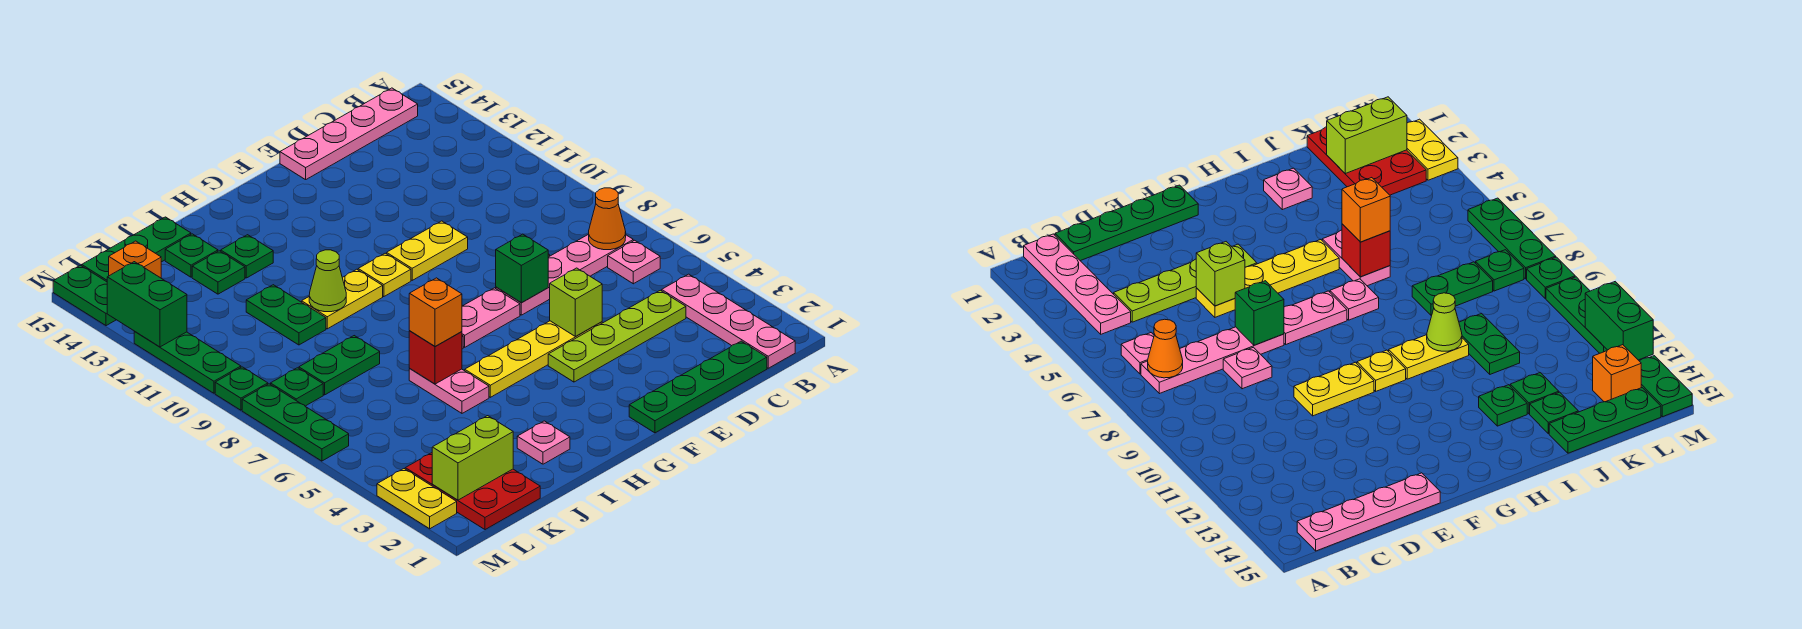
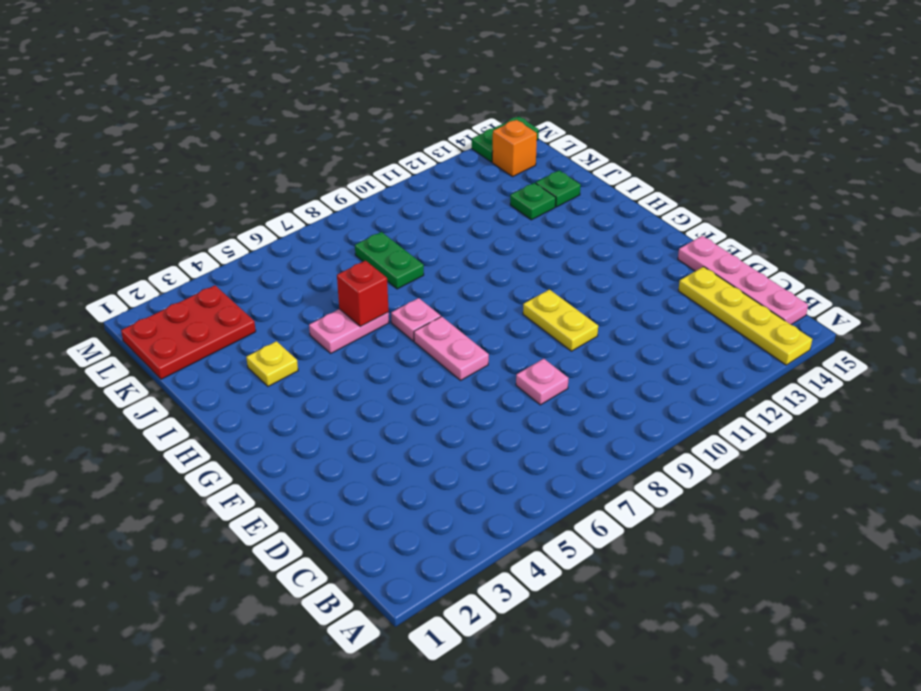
yellow plate A14:D14 level 1 -> yellow plate E5:H5 level 1
yellow plate I3 level 1 -> yellow plate G10 level 1
none -> pink plate B1:B4 level 1
none -> pink plate B6 level 1
none -> pink plate B7:E7 level 1
none -> green plate C1:F1 level 1

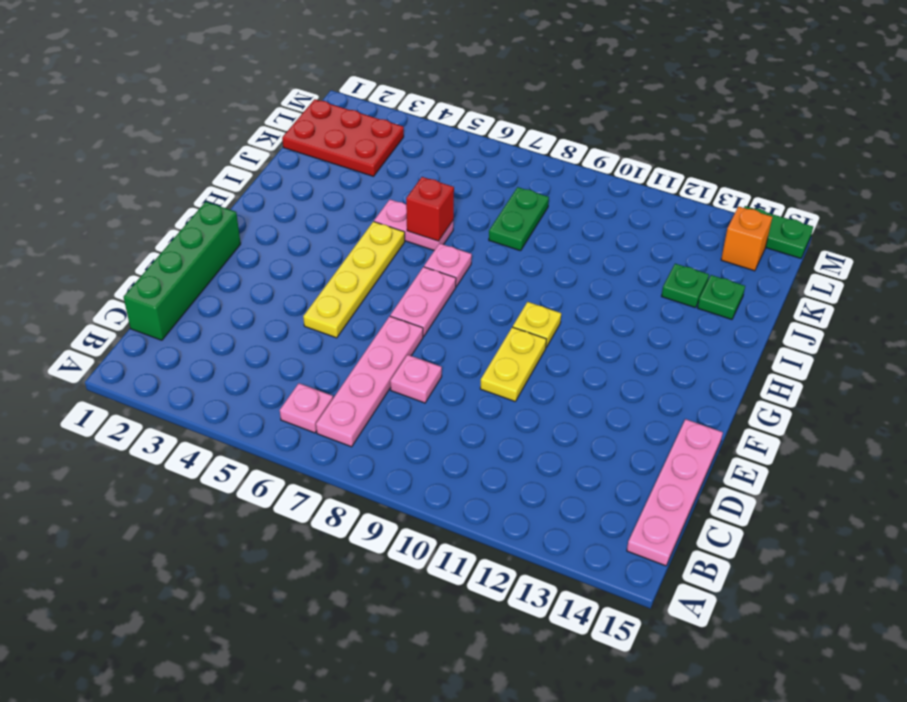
green brick C1:F1 level 1 -> green plate C1:F1 level 1
none -> pink plate B1:B4 level 1
none -> lime plate C4:F4 level 1
none -> yellow plate H10:I10 level 1
none -> pink plate I2 level 1

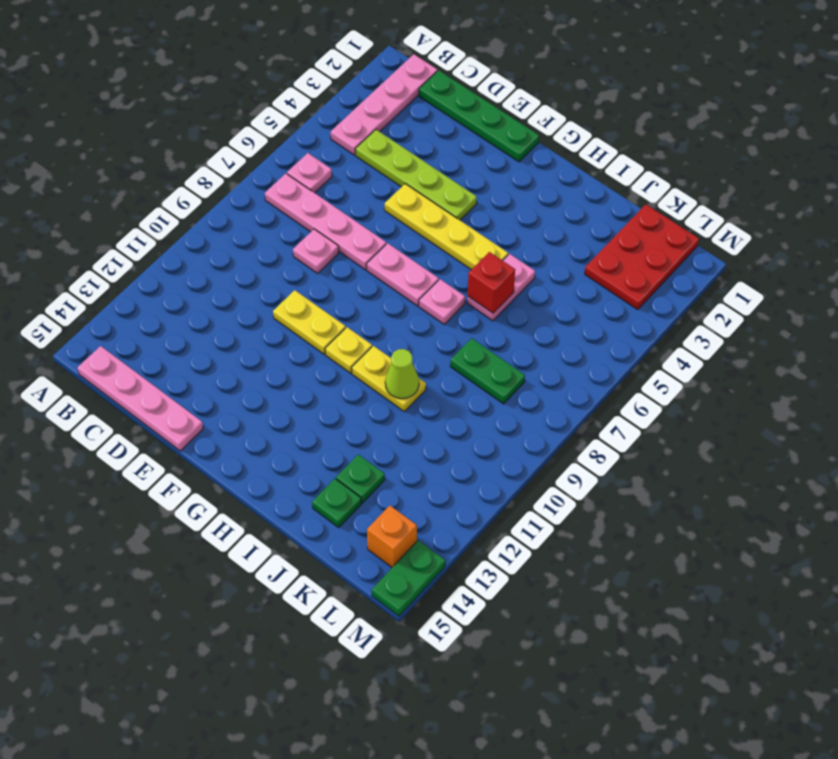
none -> pink plate I2 level 1
none -> green plate I13 level 1
none -> green plate J10:J11 level 1
none -> green plate J15:L15 level 1

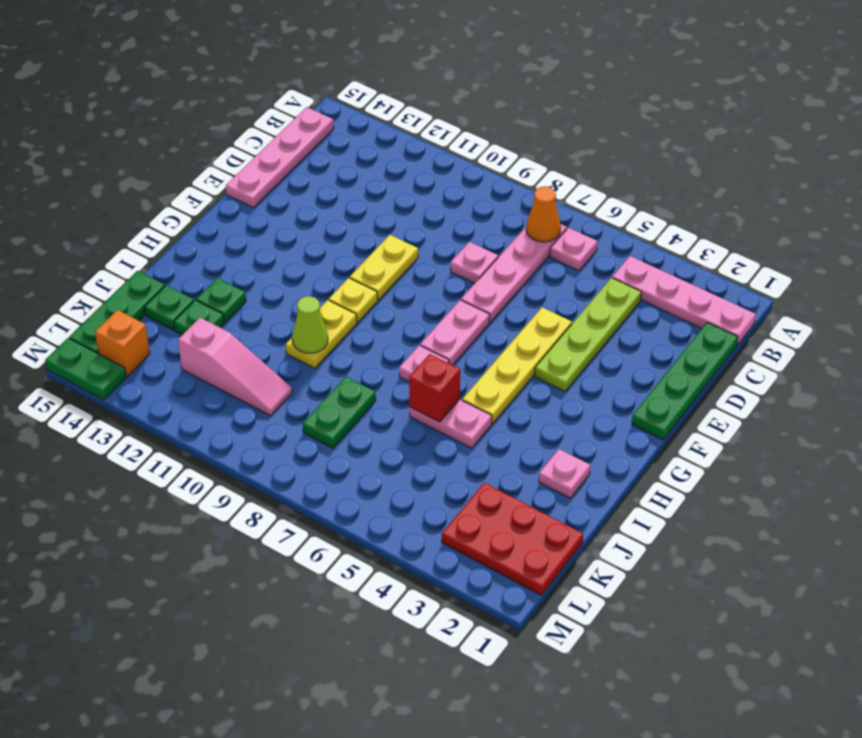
pink slope K10:K12 level 1 top 12 -> none
none -> green plate J10:J11 level 1
none -> green plate L8 level 1
none -> yellow plate M2:M3 level 1
none -> green plate M6:M8 level 1

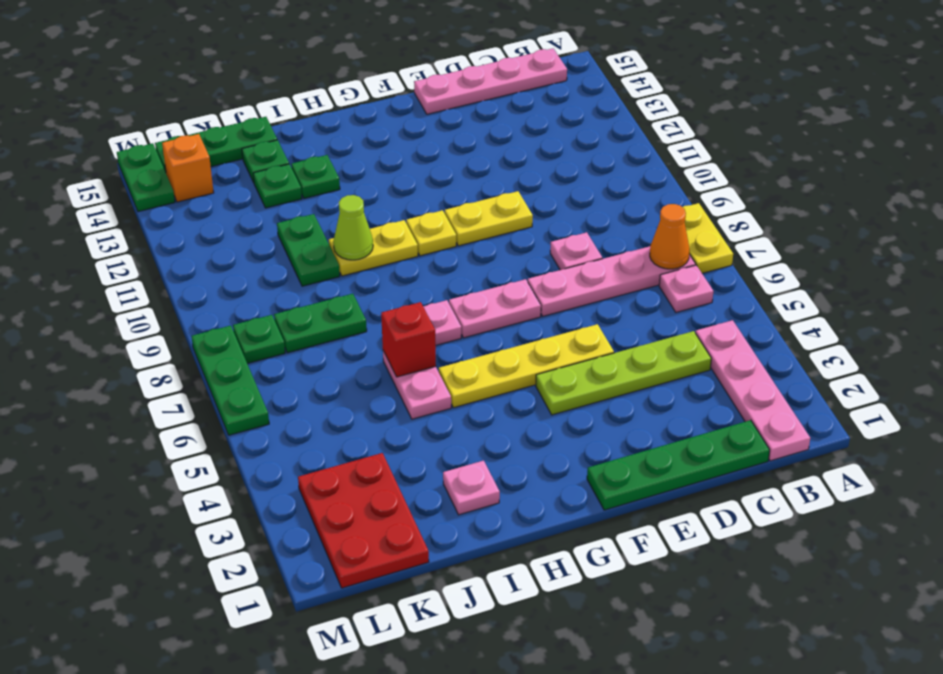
yellow plate A7:A8 level 1 -> yellow plate M2:M3 level 1
none -> green plate M9 level 1
none -> green plate M10:M12 level 1
none -> lime brick E5 level 2
none -> green brick E7 level 2

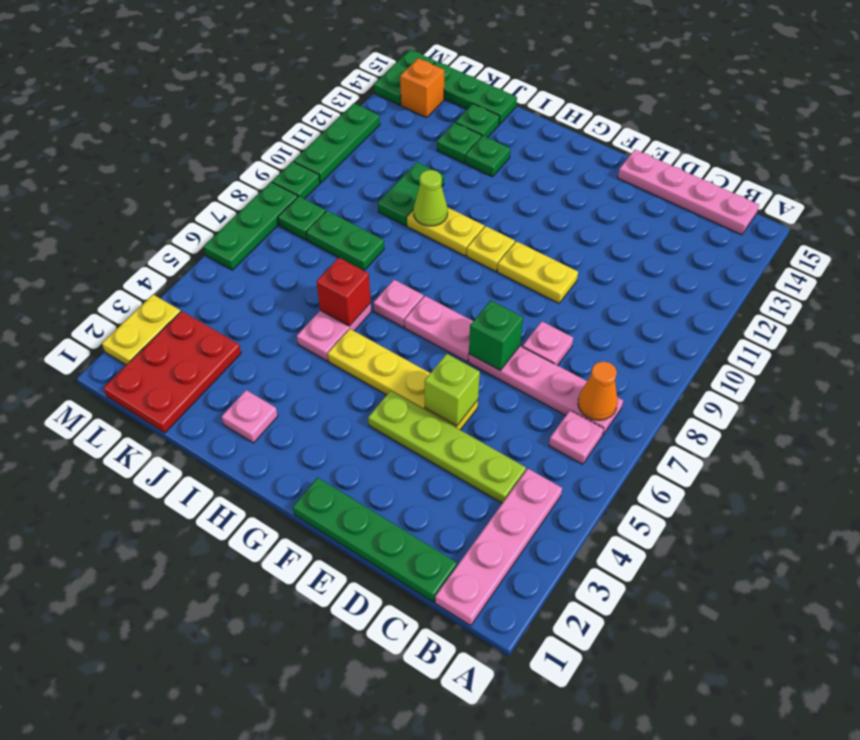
none -> lime brick K2:L2 level 2
none -> green brick M12:M13 level 2
none -> orange brick I6 level 3

